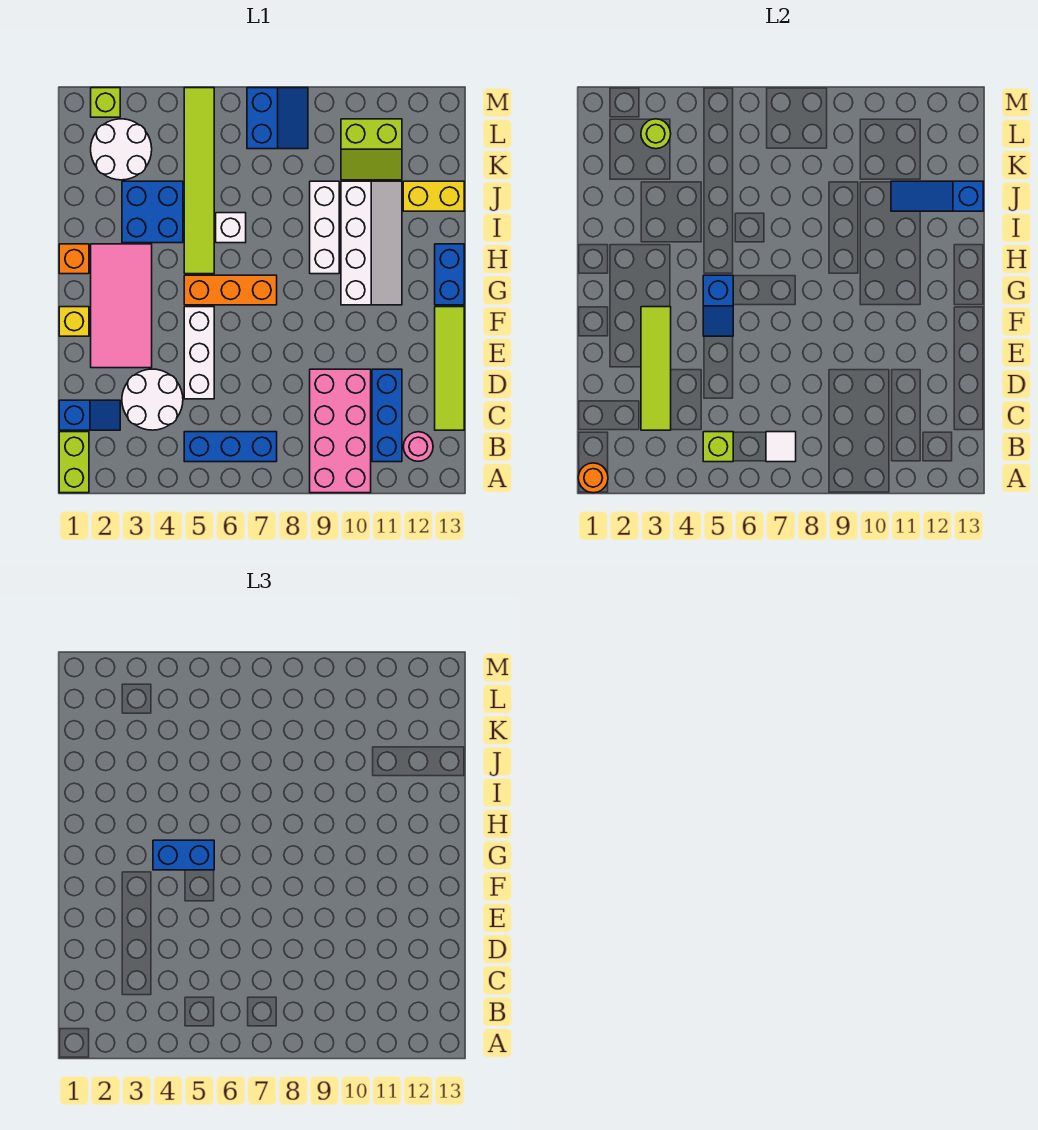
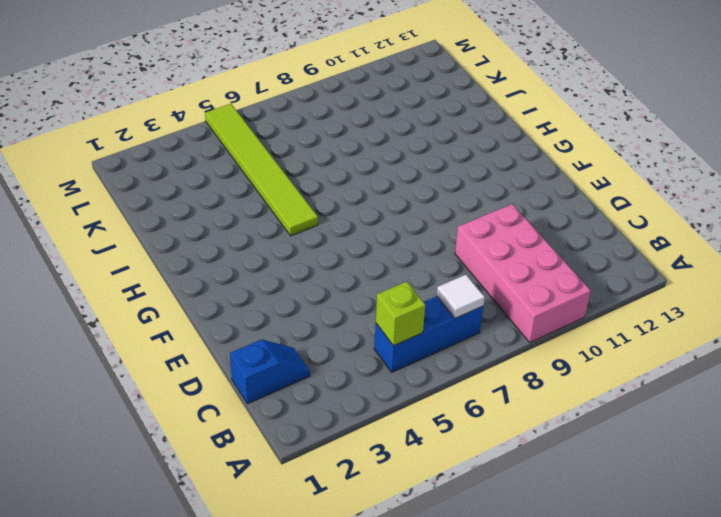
none -> lime brick A1:B1 level 1
none -> blue brick B11:D11 level 1
none -> pink round brick B12 level 1
none -> white round brick C3:D4 level 1

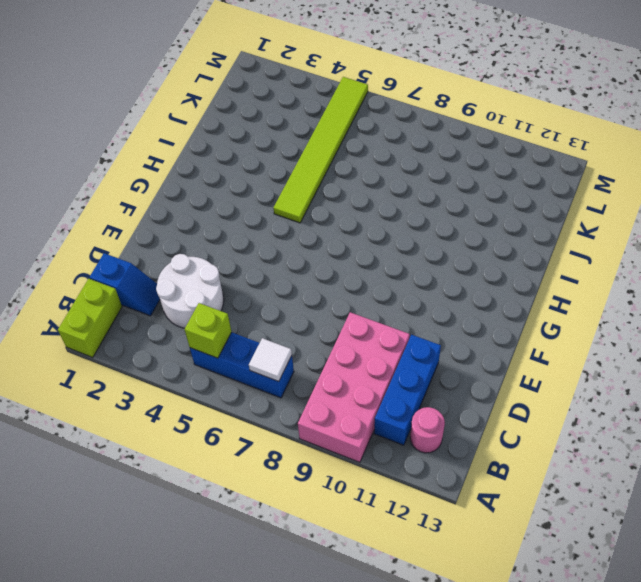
none -> lime tile C13:F13 level 1
none -> white brick D5:F5 level 1
none -> pink tile E2:H3 level 1
none -> yellow brick F1 level 1

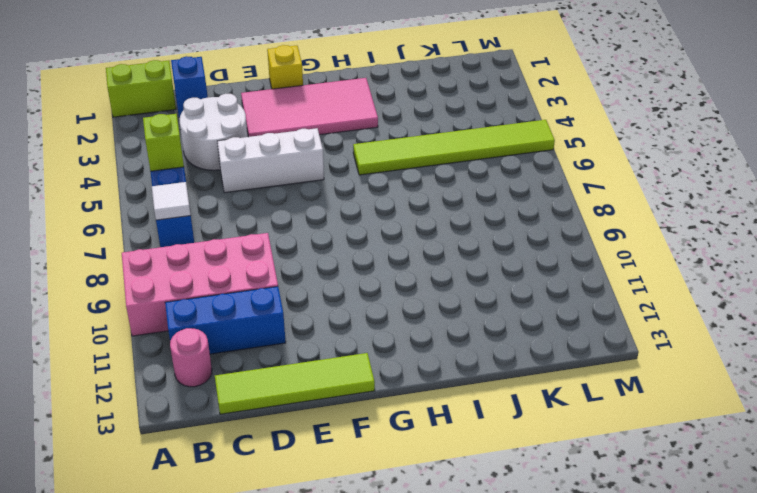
none -> orange brick G5:G7 level 1
none -> white slope G10:J11 level 1 top 10
none -> blue brick G13:H13 level 1
none -> orange brick H1 level 1

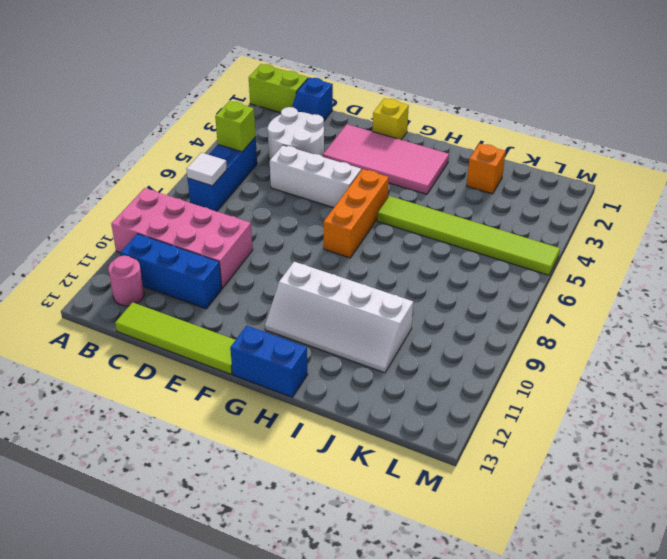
orange brick J2 level 1 -> orange brick H1 level 1
none -> white brick H9:J9 level 1
none -> blue brick I3:J4 level 1
none -> white brick I6 level 1
none -> yellow brick J12:J13 level 1

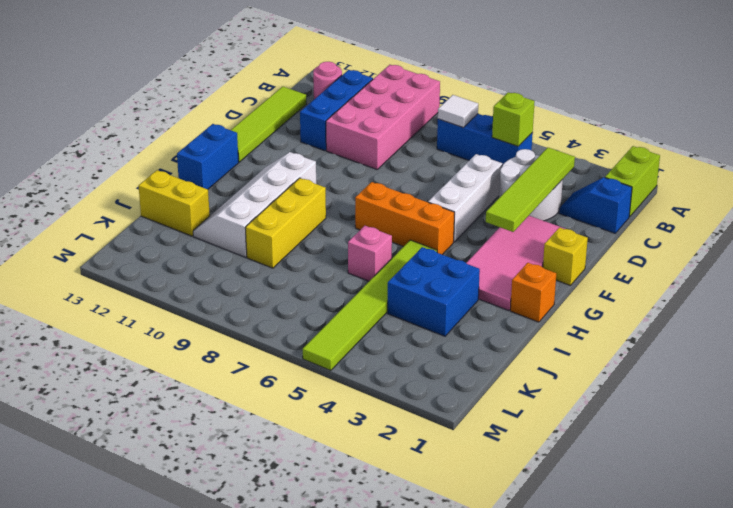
yellow brick H9:J9 level 1 -> white brick H9:J9 level 1
pink brick I6 level 1 -> white brick I6 level 1
none -> white round brick K2:L3 level 1
none -> lime slope K10:L11 level 1 top L
none -> blue slope L7:M8 level 1 top 7
none -> lime brick M2 level 1

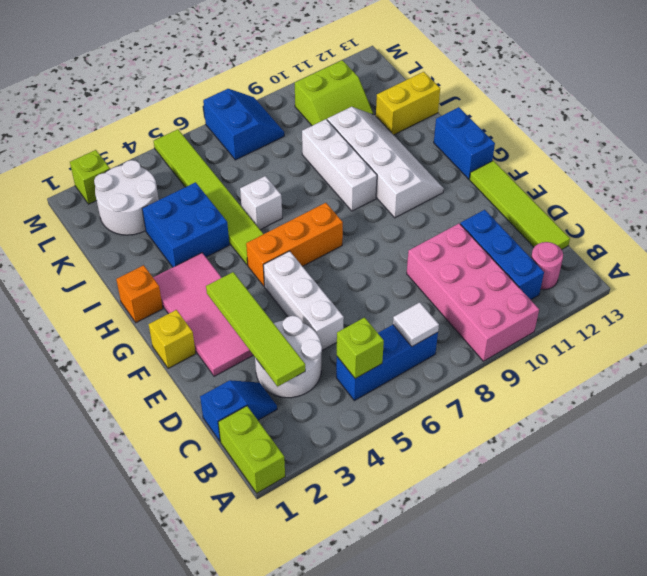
none -> orange round brick A1 level 2
none -> blue slope F5:G5 level 2 top G
none -> blue slope J11:J13 level 2 top 13
none -> lime round brick L3 level 2

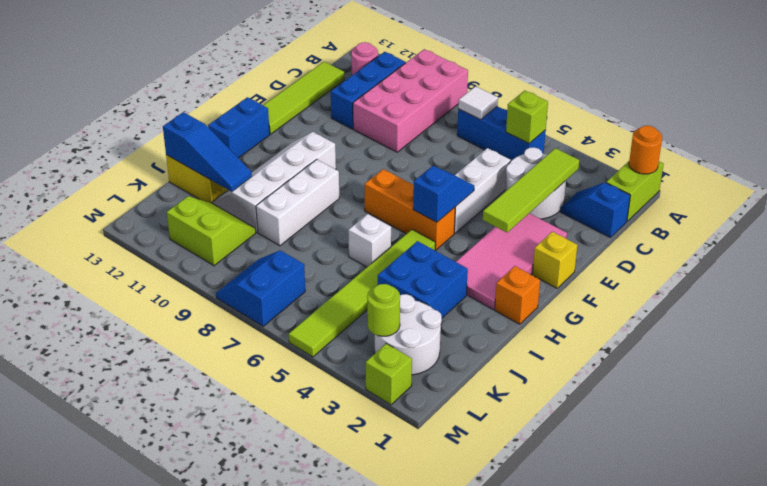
none -> blue brick G4:G5 level 3

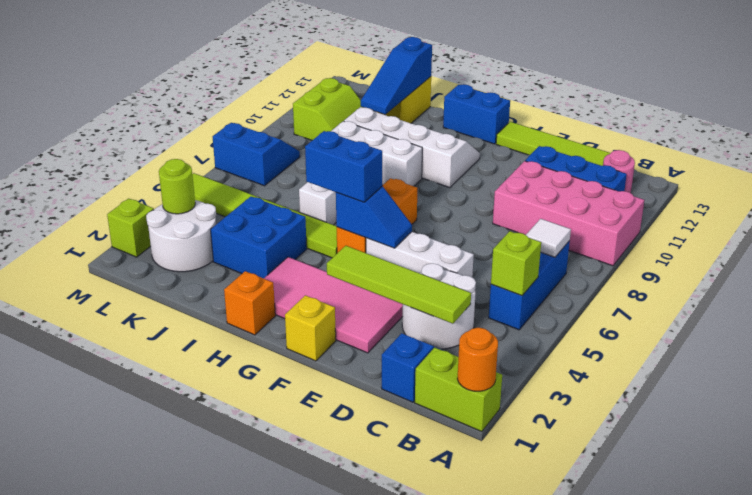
blue brick G5:H5 level 3 -> blue brick G4:G5 level 3

